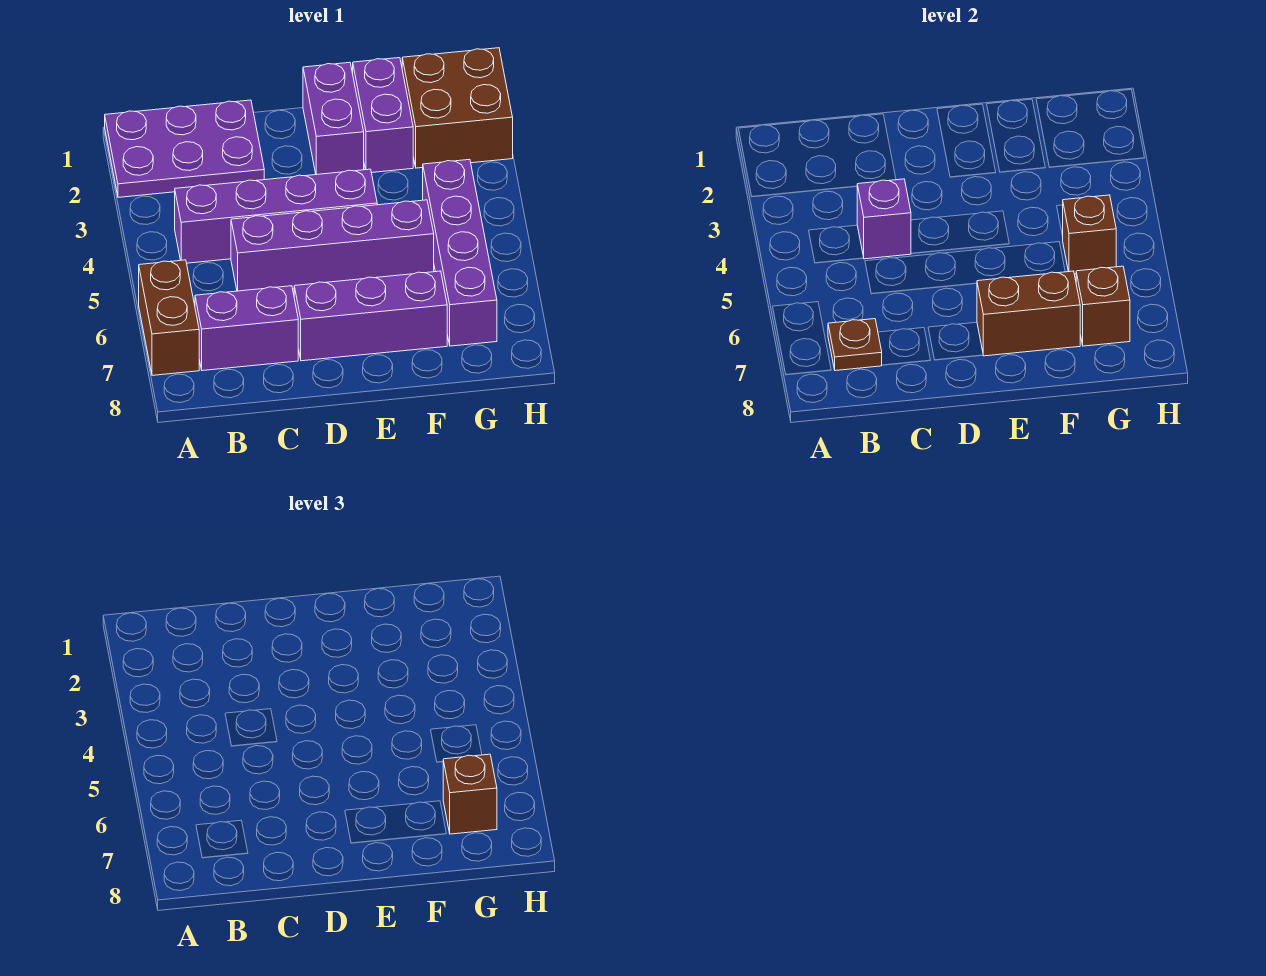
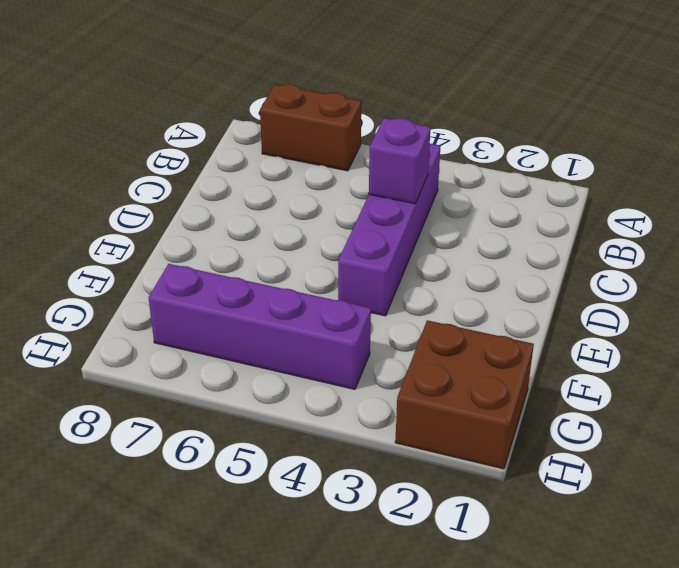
none -> purple plate A1:C2 level 1
none -> purple brick B7:C7 level 1
none -> purple brick C5:F5 level 1

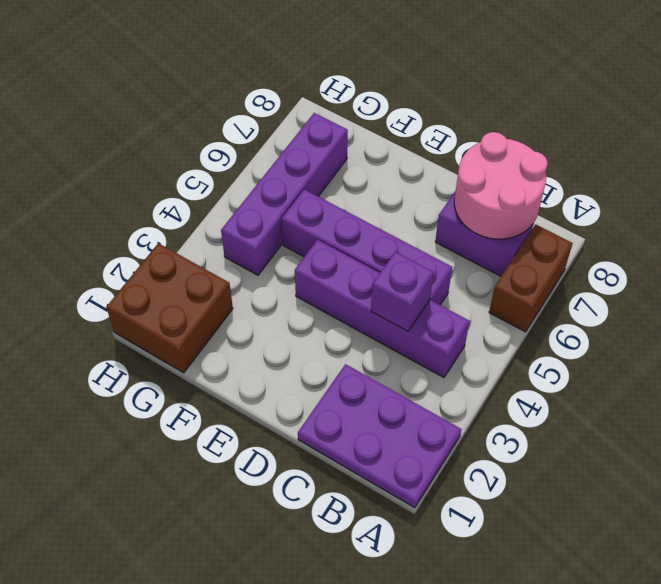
pink round brick B7:C8 level 2 -> brown plate B7 level 2
none -> purple brick D7:F7 level 1
none -> purple brick E1:E2 level 1
none -> purple brick F1:F2 level 1

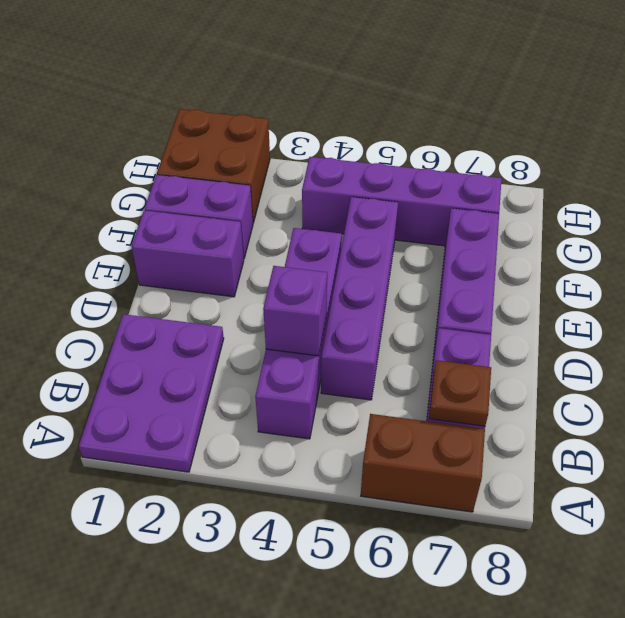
none -> brown brick E7:F7 level 2
none -> brown brick G5 level 2
none -> brown brick G7 level 2

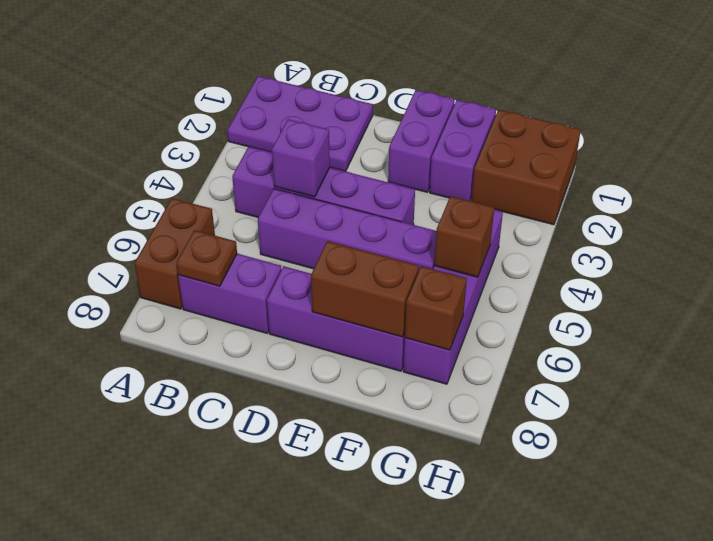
none -> brown brick G7 level 3

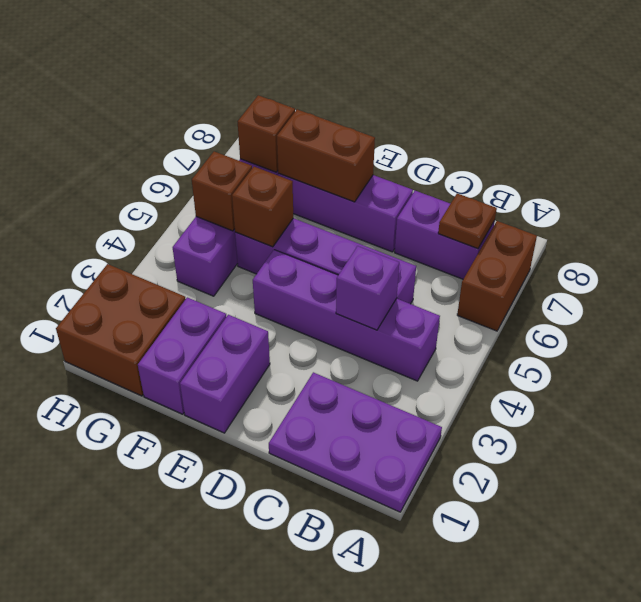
brown brick F5 level 2 -> brown brick G7 level 3

